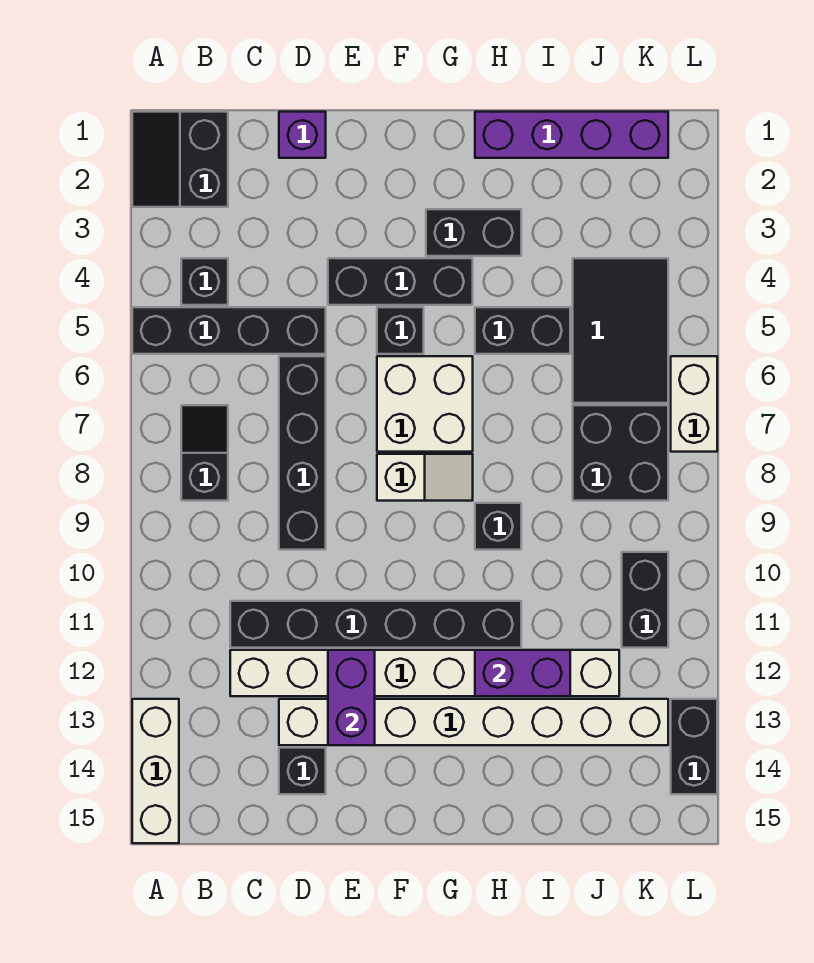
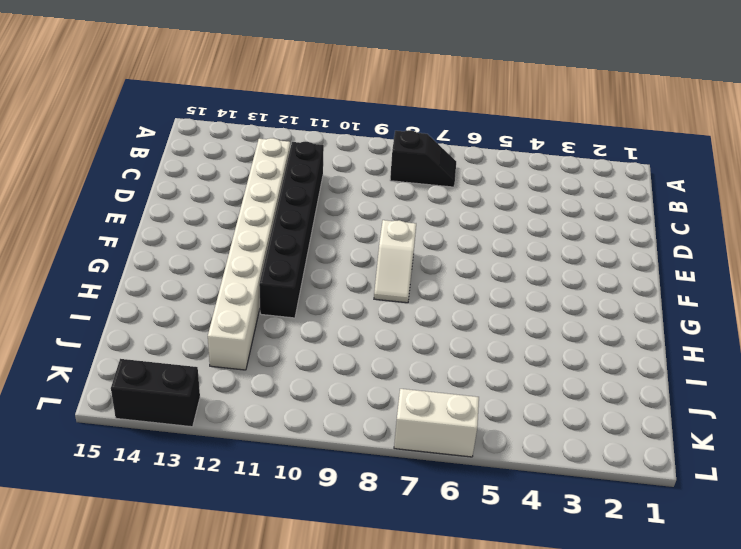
none -> black slope A1:B2 level 1 top B
none -> black brick A5:D5 level 1
none -> white brick A13:A15 level 1

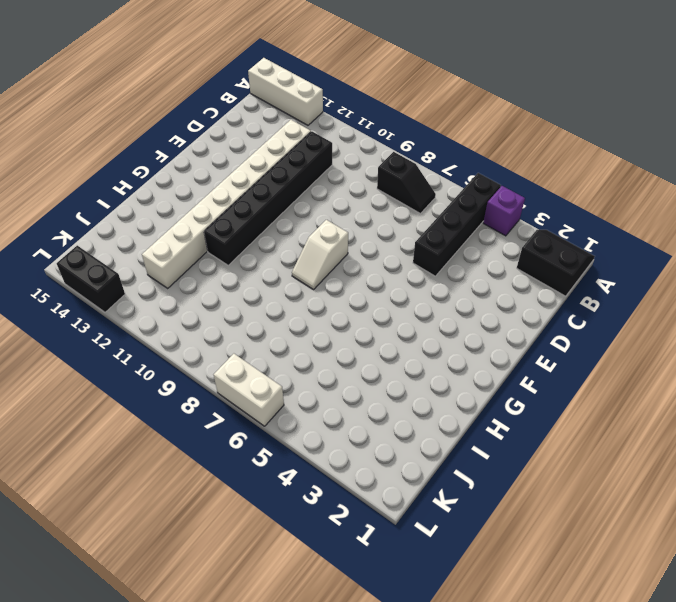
purple brick A4 level 1 -> purple brick D1 level 1
none -> black brick B4 level 1
none -> black brick D6:D9 level 1
none -> white brick D13:K13 level 1

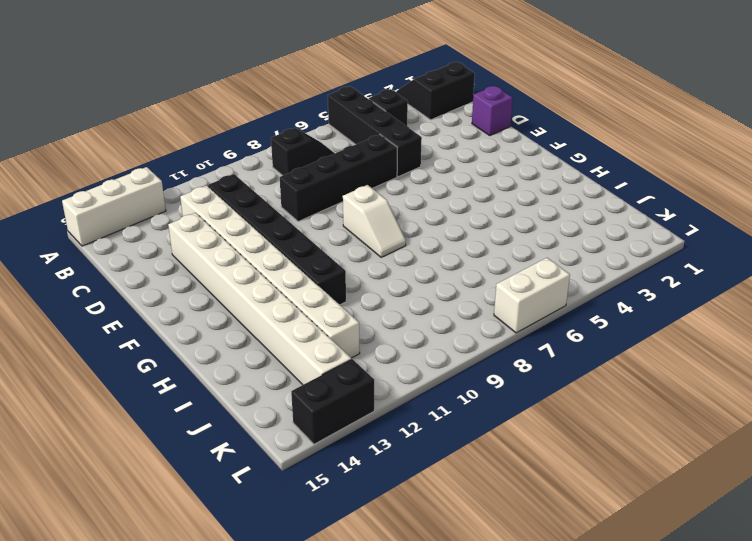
none -> black brick D14 level 1
none -> black brick E4:G4 level 1
none -> black brick F5 level 1

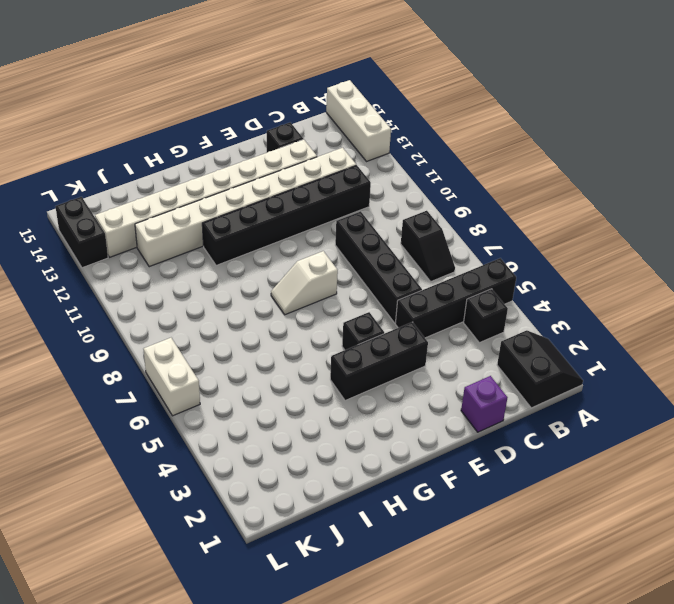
none -> white brick F6:G7 level 1
none -> black brick G3:H3 level 1
none -> purple brick H1:K1 level 1

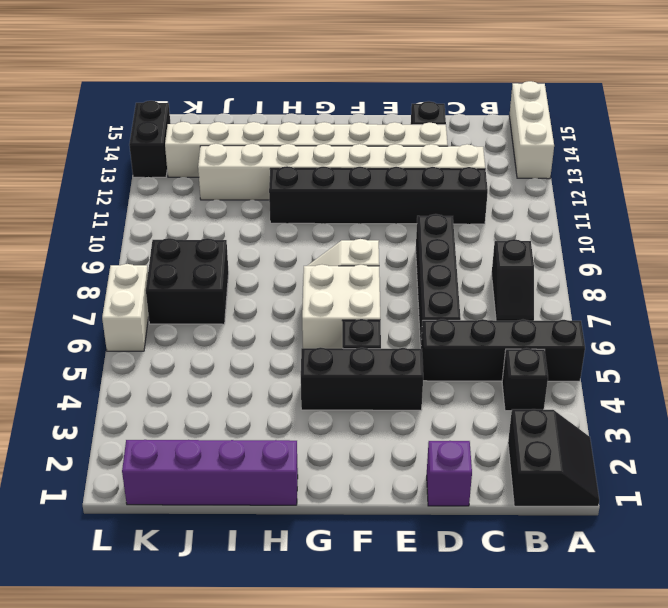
none -> black brick G3:H3 level 1
none -> black brick H5:I5 level 1
none -> black brick H9 level 1

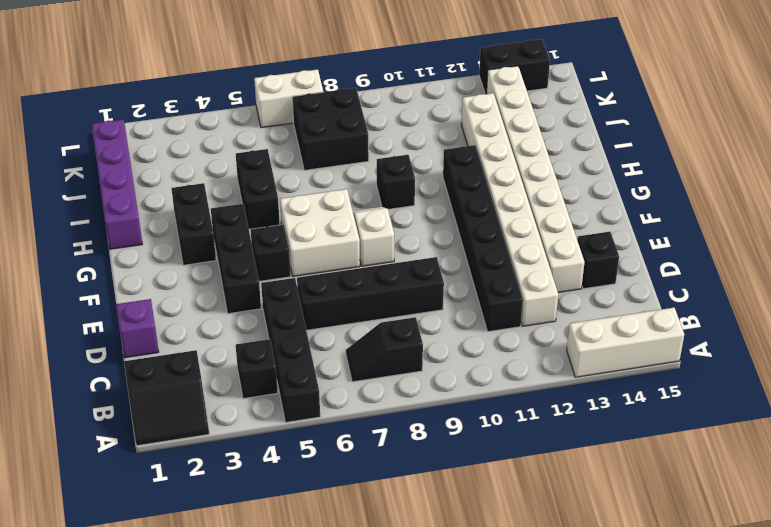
none -> black tile J4:K6 level 1
none -> black brick K10:K11 level 1
none -> purple brick E12:E13 level 2

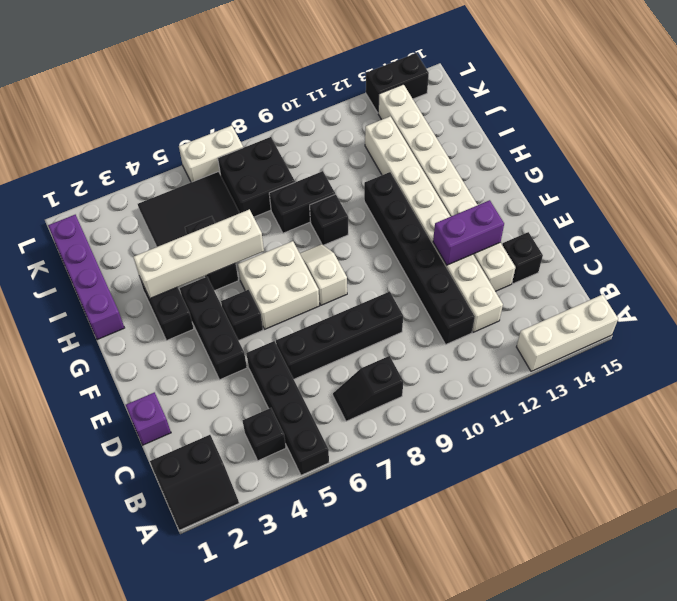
white brick H3:H6 level 2 -> none
black brick I8:I9 level 1 -> black brick K10:K11 level 1
none -> purple brick H12:I12 level 2

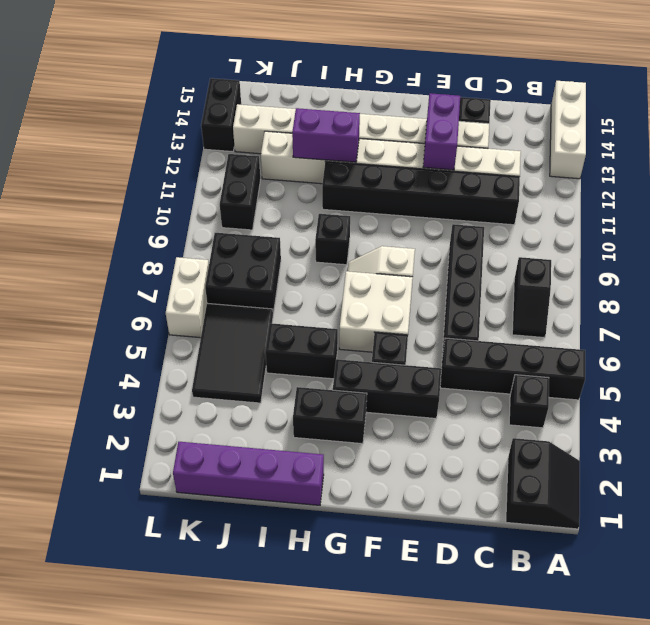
none -> purple brick D1 level 1

